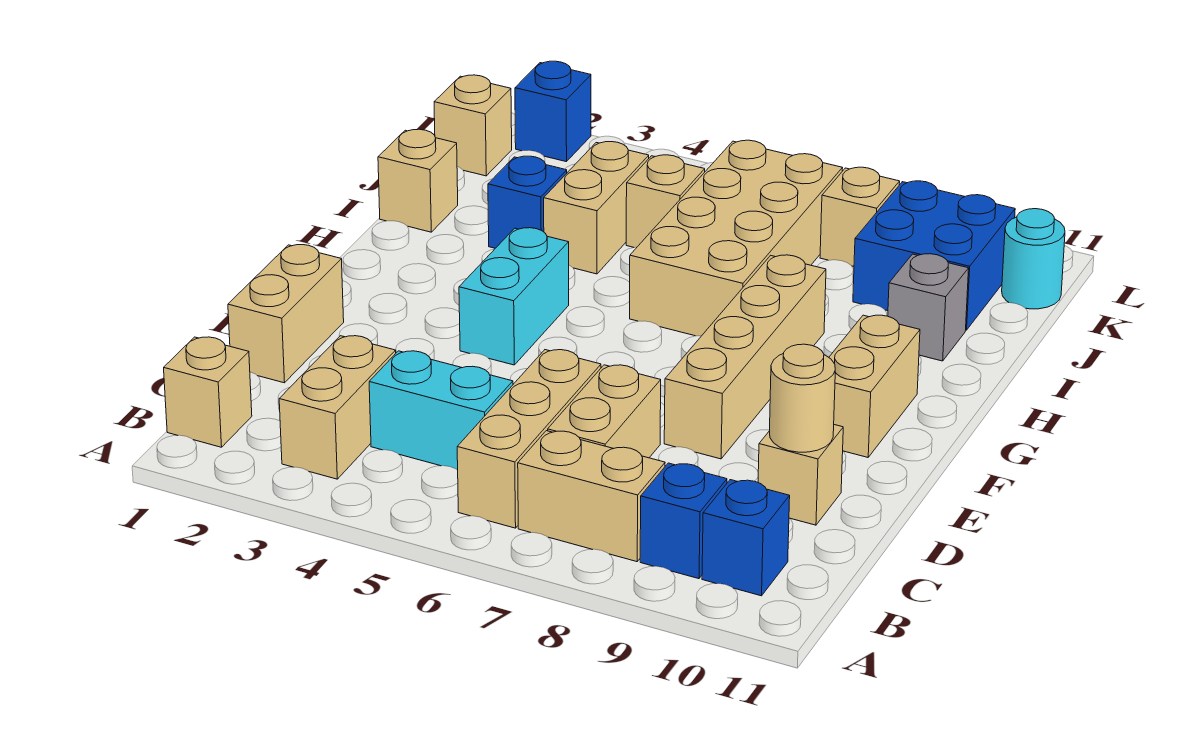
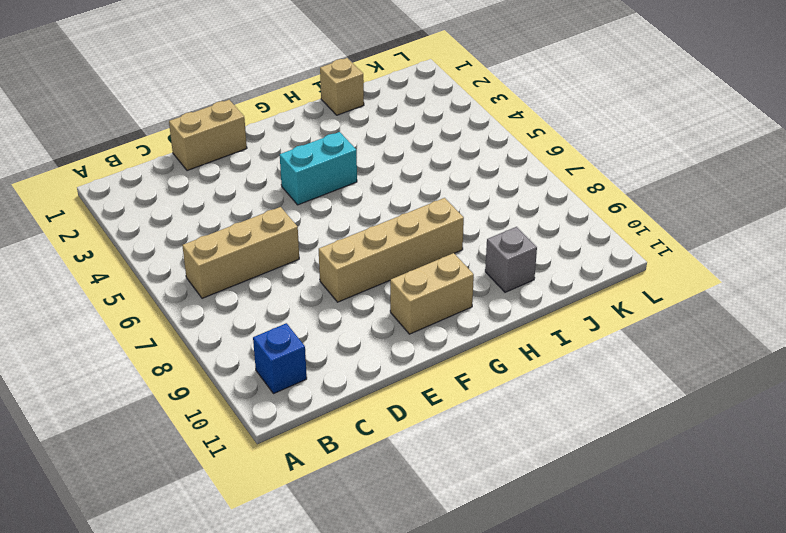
none -> tan brick B1 level 1
none -> tan brick B3:C3 level 1
none -> tan brick B7:B8 level 1

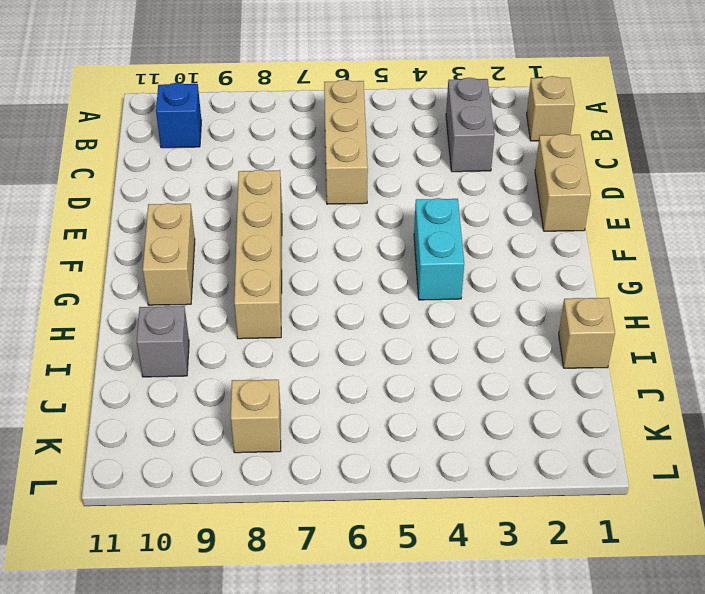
grey brick B3:C3 level 1 -> tan brick B3:C3 level 1
none -> tan brick B7:B8 level 1
none -> blue brick B9 level 1
none -> cyan brick C4:C5 level 1

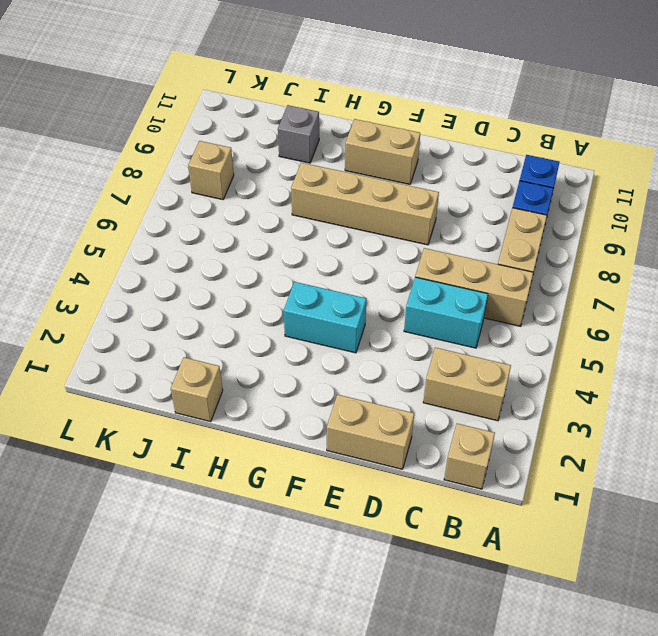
cyan brick C5:D5 level 1 -> cyan brick C4:C5 level 1
none -> tan brick C7:D7 level 1
none -> tan brick D10 level 1
none -> tan brick H6:K7 level 1

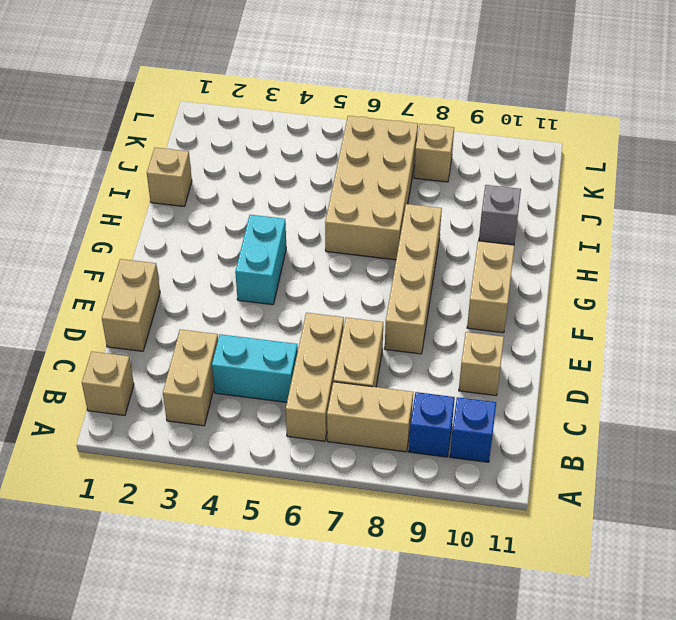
none -> blue brick I3 level 1
none -> tan brick I4:J4 level 1
none -> tan brick J5 level 1

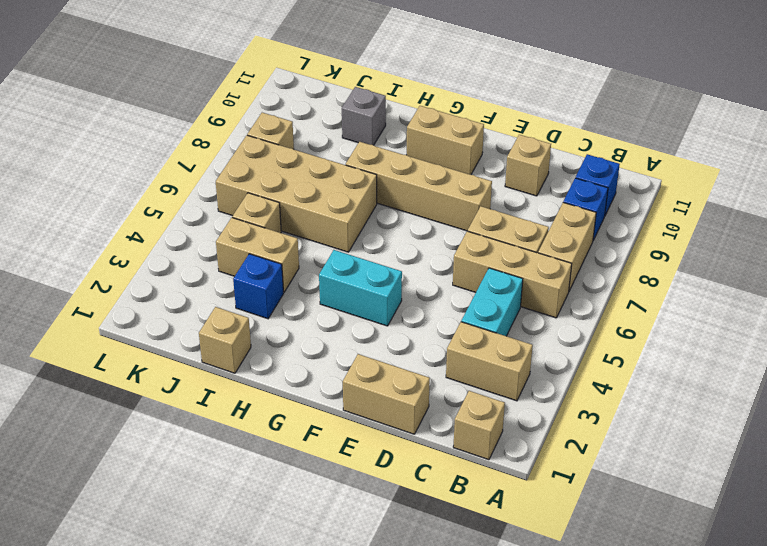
none -> blue brick J9:K10 level 1
none -> tan brick K1 level 1
none -> cyan round brick K11 level 1

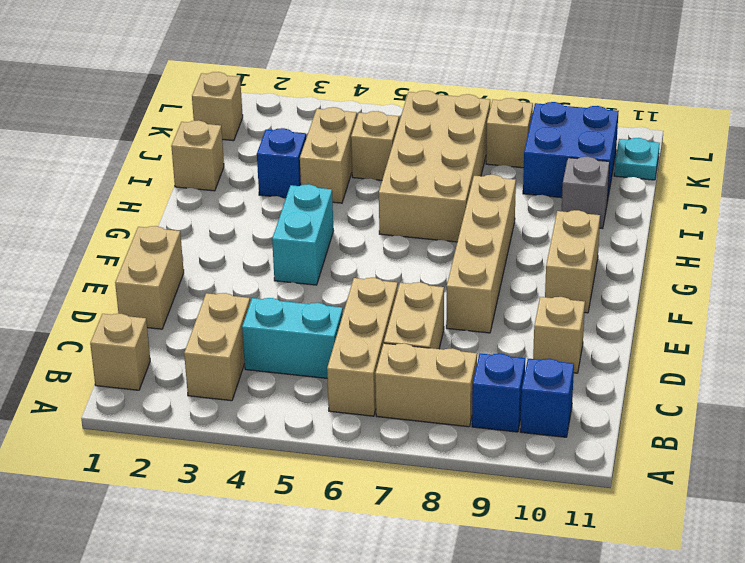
cyan plate K11 level 1 -> cyan round brick K11 level 1
none -> blue brick L2 level 1
none -> tan round brick D10 level 2

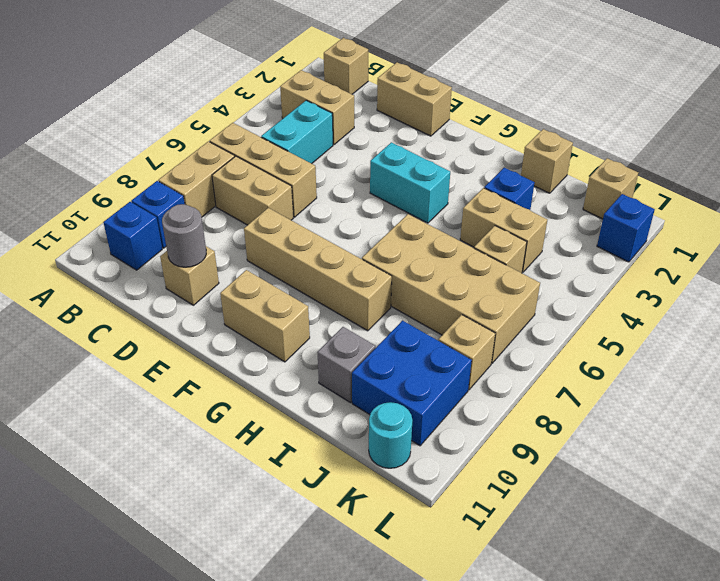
grey round brick D10 level 2 -> tan round brick D10 level 2

